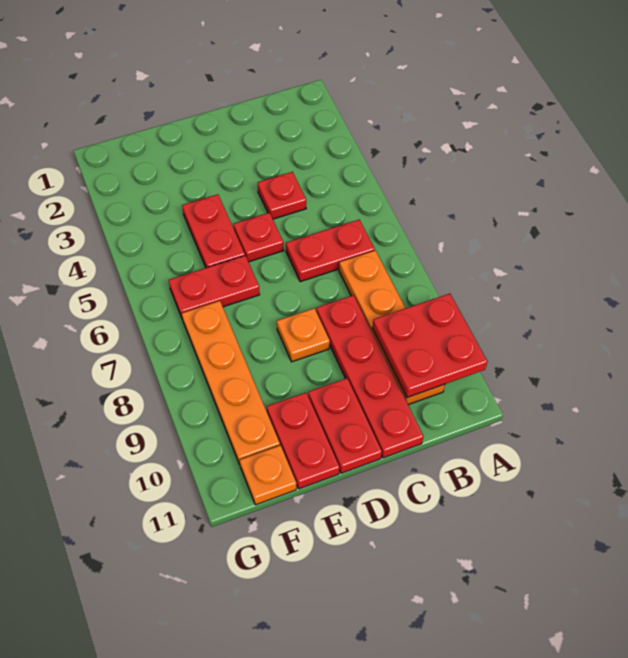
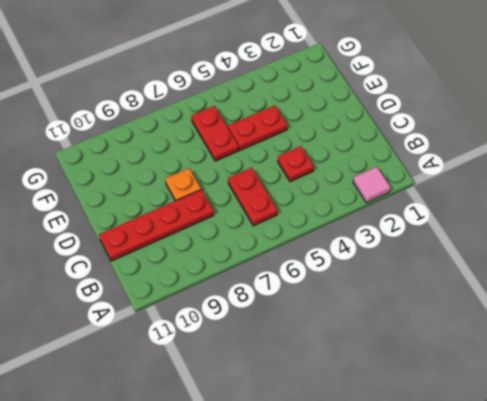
pink tile A2 level 1 -> none
none -> orange plate B7:B10 level 1
none -> red plate D5 level 1
none -> red plate D10:D11 level 1

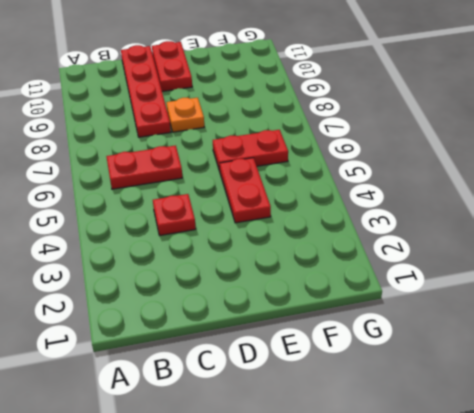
none -> orange plate B7:B10 level 1
none -> red plate D5 level 1
none -> red plate E10:E11 level 1

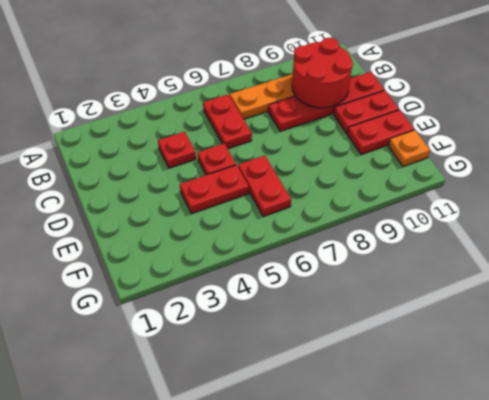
red round brick B9:C10 level 2 -> red plate A9:B10 level 2
none -> orange plate D8 level 1
none -> orange plate F7:F10 level 1

